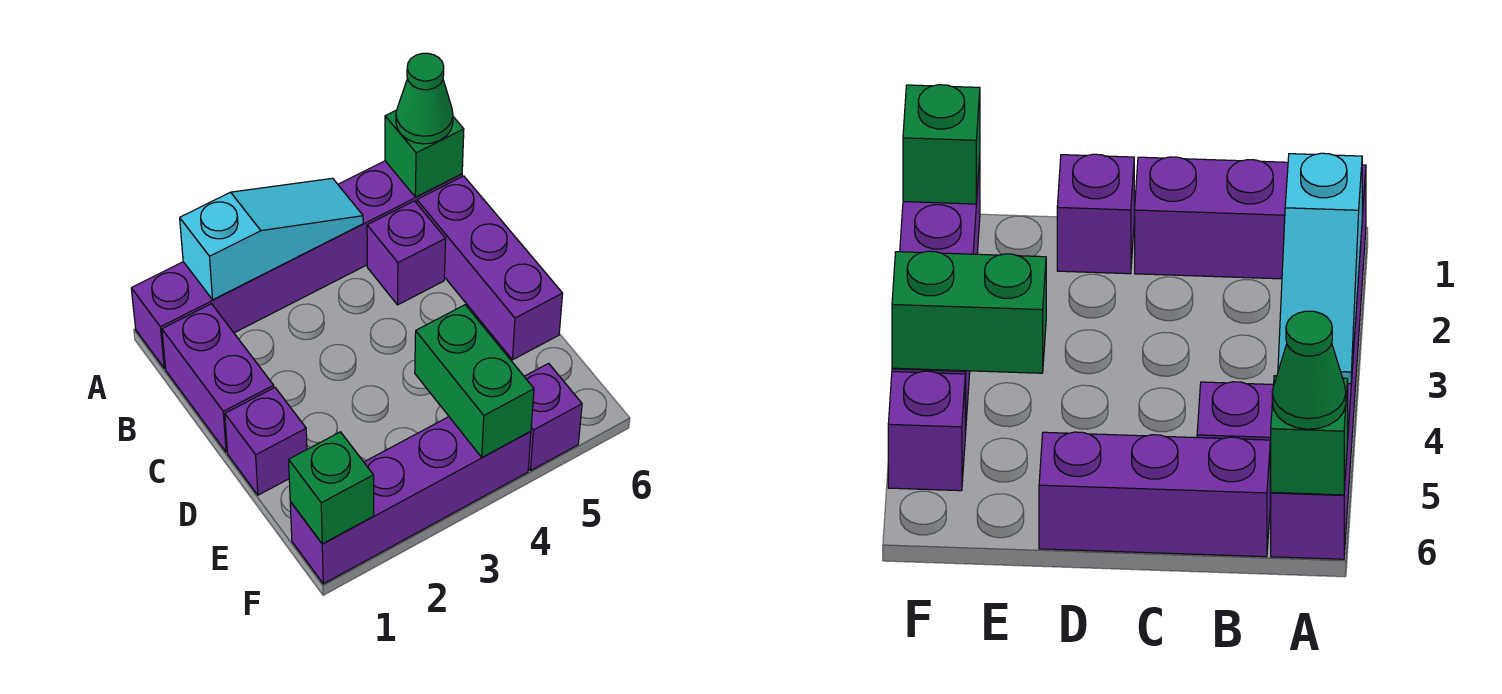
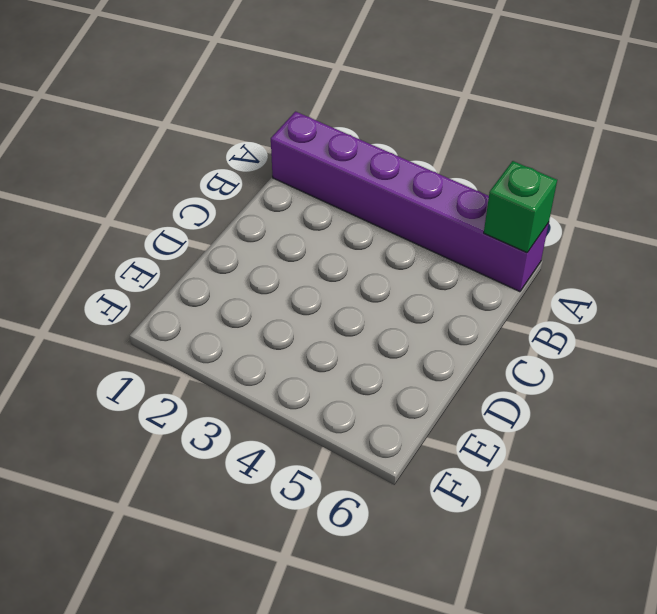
none -> purple brick B1:C1 level 1
none -> purple brick B5 level 1
none -> purple brick B6:D6 level 1

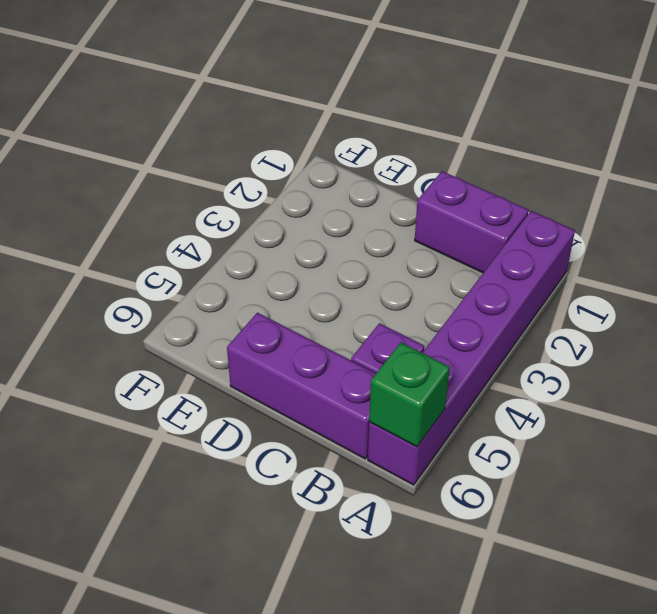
none -> purple brick D1 level 1
none -> purple brick F1:F4 level 1
none -> purple brick F5 level 1

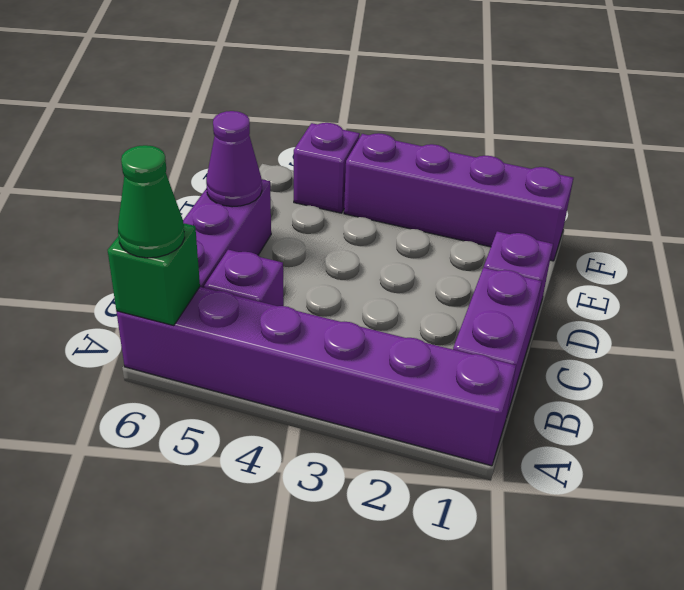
purple cone D6 level 2 -> none
none -> cyan slope A2:A4 level 2 top 2
none -> green brick E4:F4 level 2
none -> green brick F1 level 2

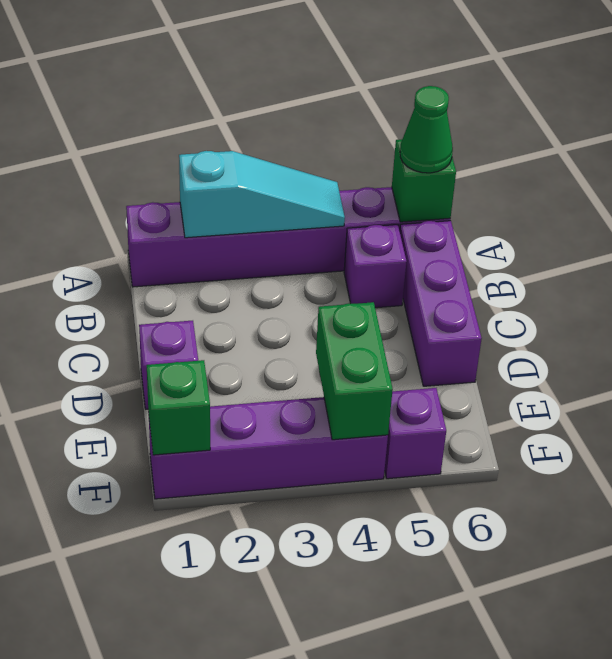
none -> purple brick B1:C1 level 1

